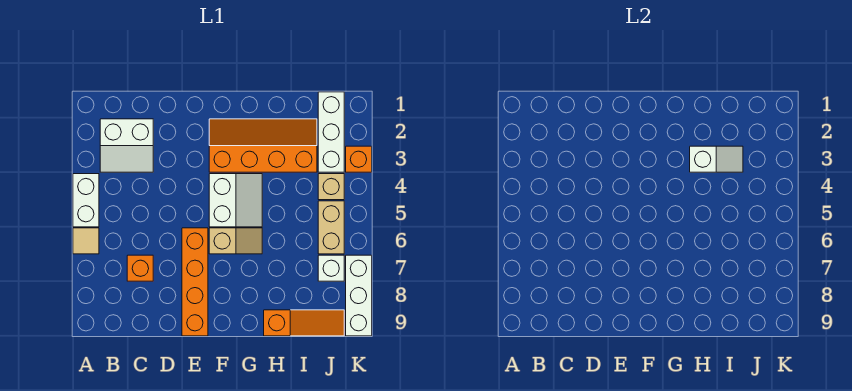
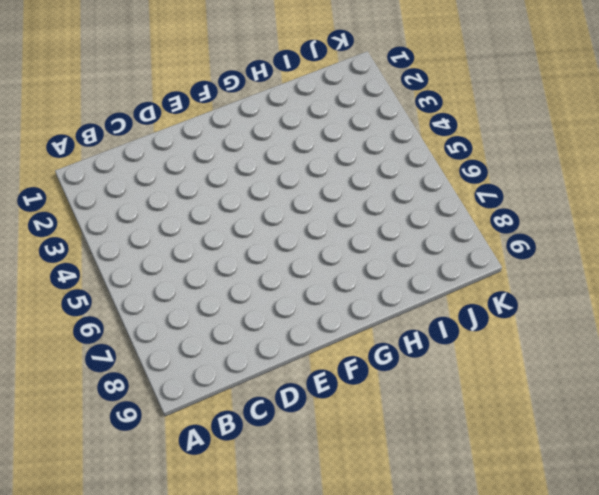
none -> white brick A4:A5 level 1
none -> tan tile A6 level 1
none -> white slope B2:C3 level 1 top 2

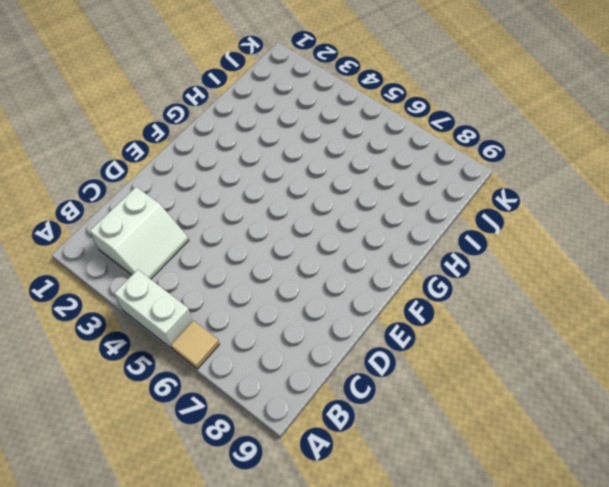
none -> orange brick C7 level 1
none -> orange brick E6:E9 level 1
none -> orange slope F2:I3 level 1 top 3

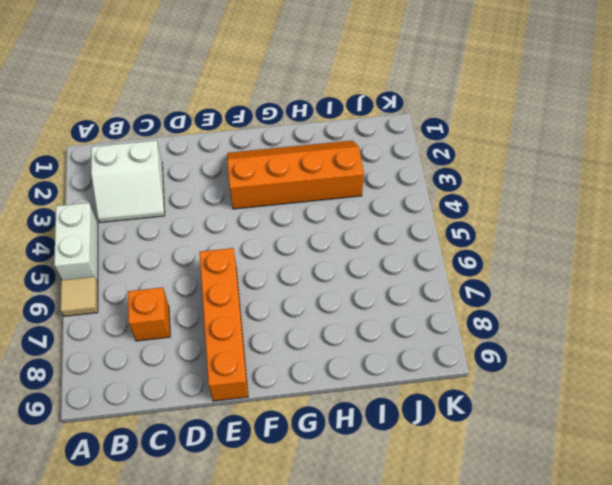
none -> white slope F4:G5 level 1 top F
none -> tan slope F6:G6 level 1 top F
none -> orange slope H9:J9 level 1 top H

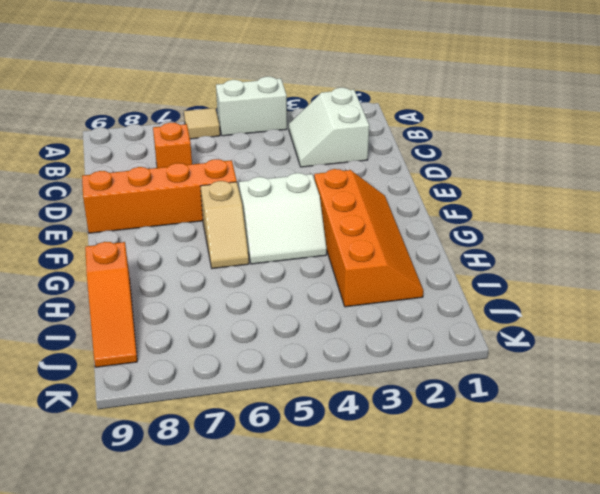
none -> white brick J1:J3 level 1
none -> tan brick J4 level 1
none -> tan brick J5:J6 level 1

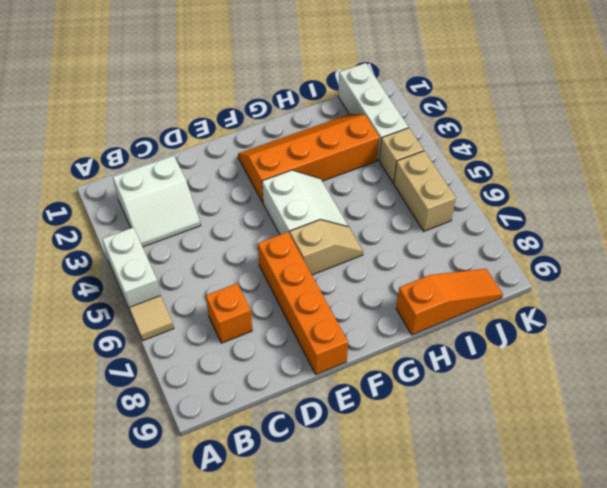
none -> white brick J7 level 1
none -> orange brick K3 level 1
none -> white brick K7:K9 level 1

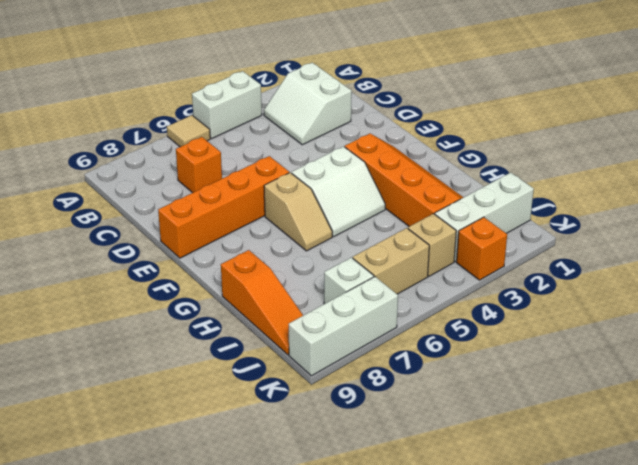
none -> white slope H3:I3 level 2 top H

